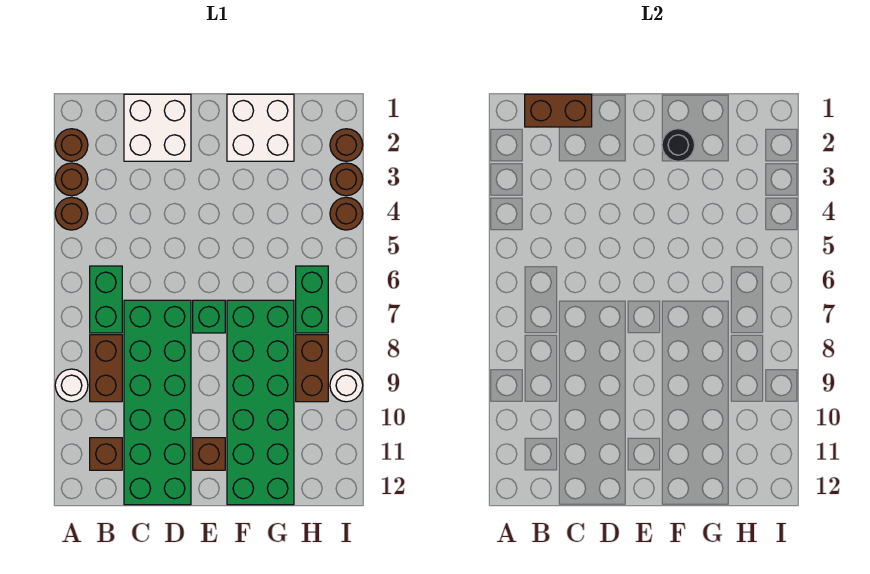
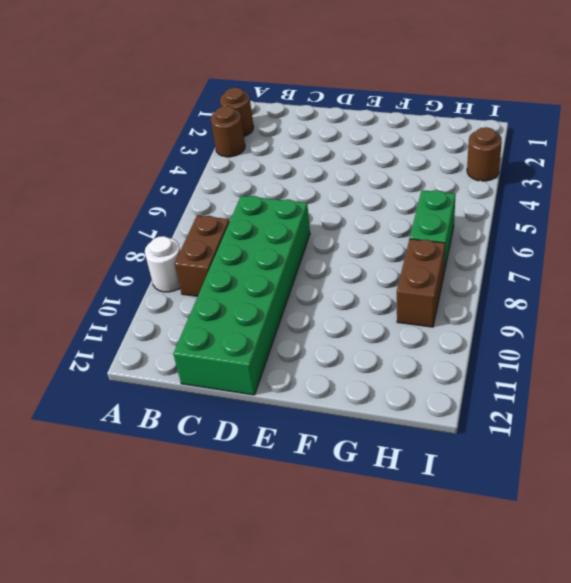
none -> brown round brick A4 level 1
none -> green brick B6:B7 level 1
none -> brown brick B11 level 1

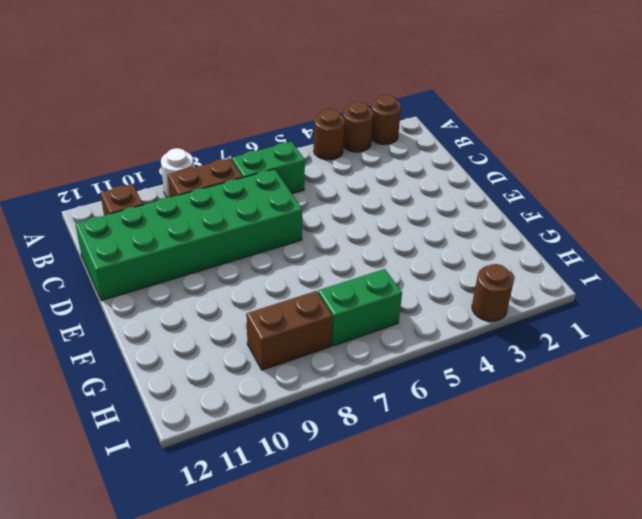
none -> white brick C1:D2 level 1
none -> green brick E7 level 1
none -> brown brick E11 level 1

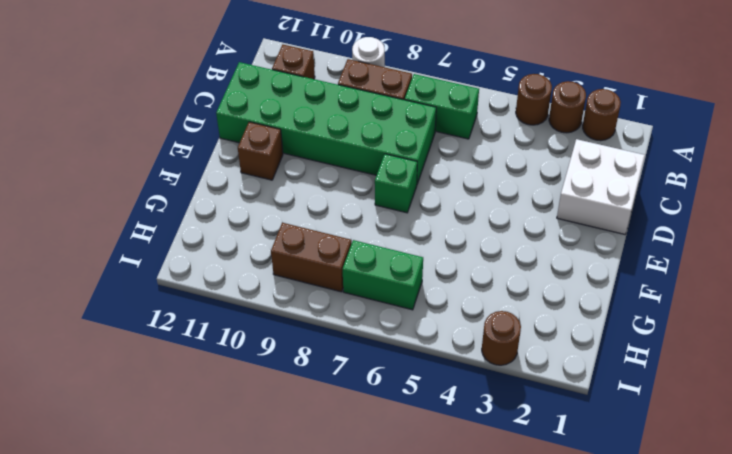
none -> white brick F1:G2 level 1
none -> green brick F7:G12 level 1
none -> brown round brick I2 level 1

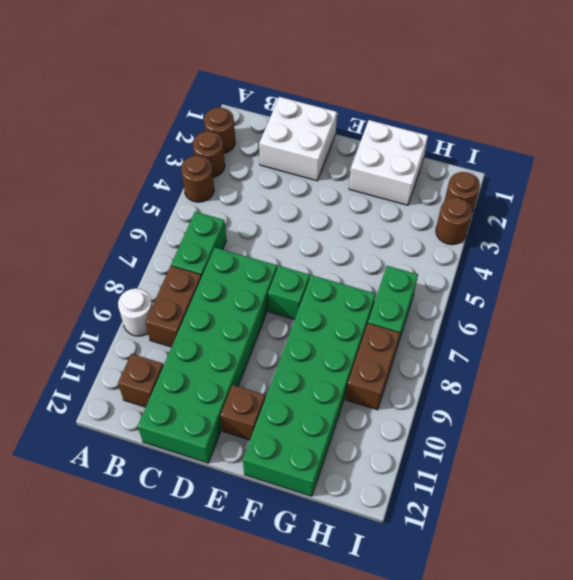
none -> brown round brick I4 level 1
none -> white round brick I9 level 1
none -> brown brick B1:C1 level 2

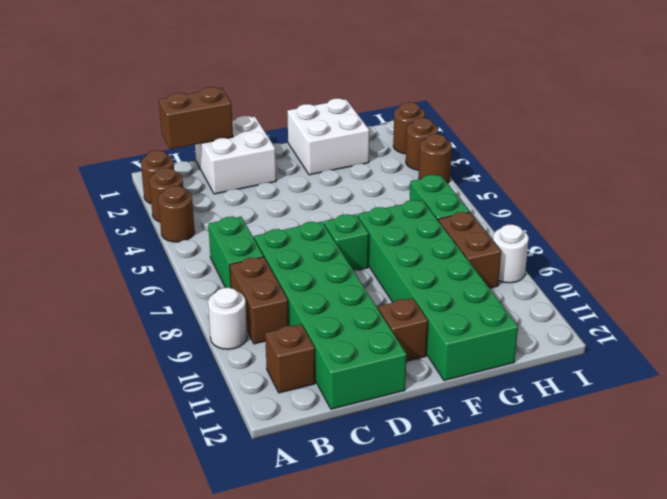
none -> black round brick F2 level 2

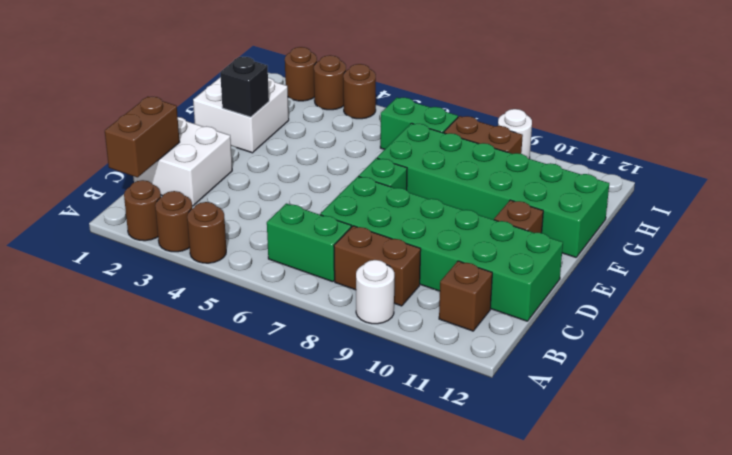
black brick F2 level 2 -> black round brick F2 level 2

